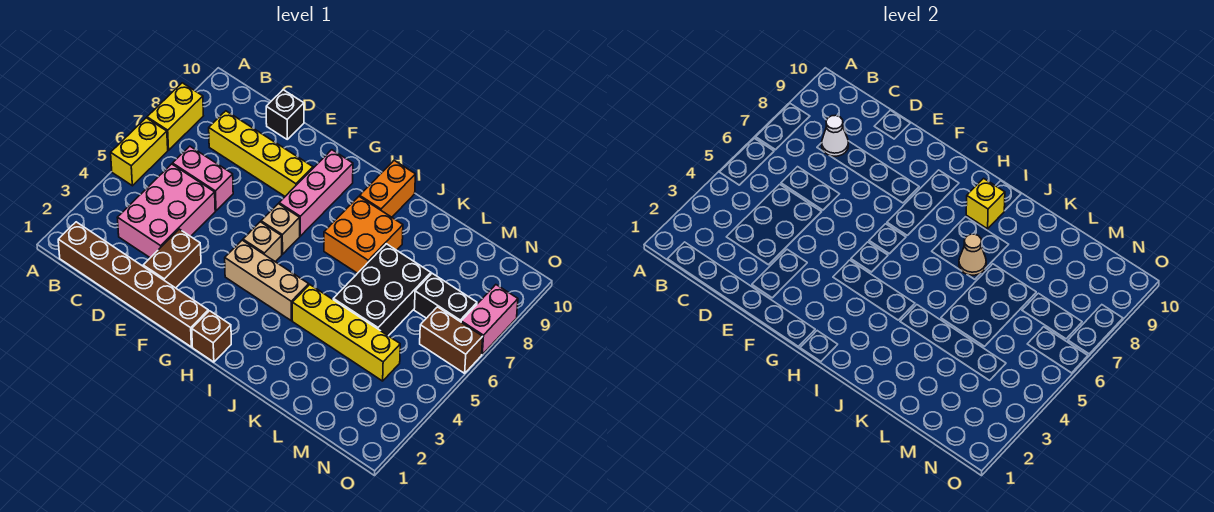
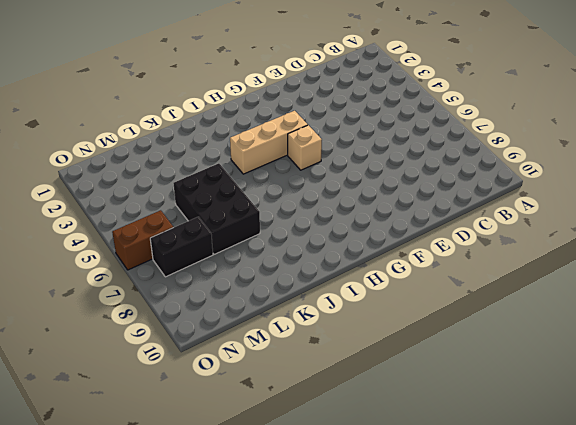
none -> yellow brick A5:A6 level 1
none -> yellow brick A7:A8 level 1
none -> brown brick B1:G1 level 1

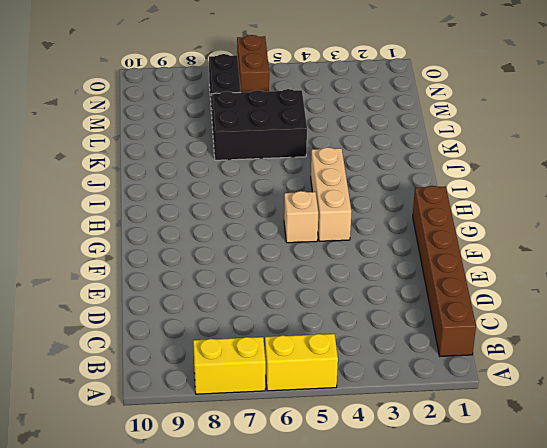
none -> pink brick C3:D5 level 1
none -> pink brick C6:D6 level 1
none -> yellow brick C8:F8 level 1

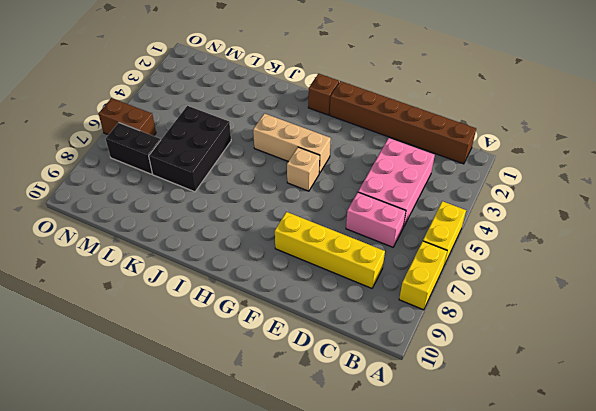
none -> black brick D10 level 1
none -> brown brick E2:E3 level 1
none -> tan brick G6 level 1

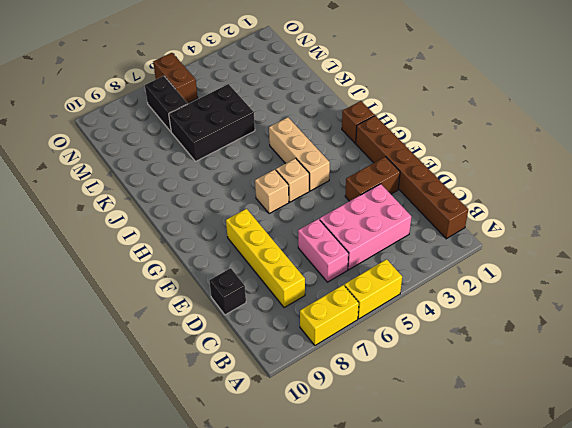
none -> pink brick G7:G9 level 1
none -> orange brick I7:J8 level 1
none -> orange brick I9:I10 level 1

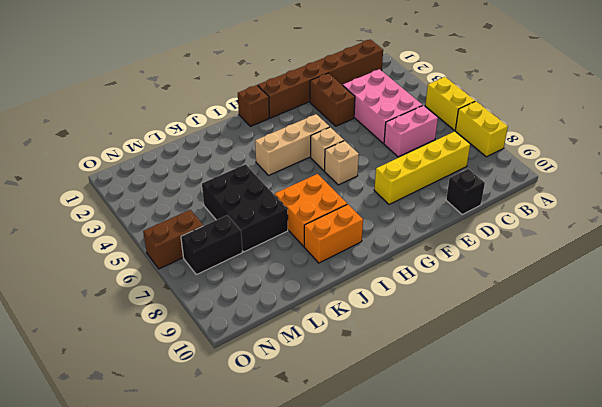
orange brick I9:J9 level 1 -> orange brick I9:I10 level 1
none -> pink brick G7:G9 level 1
none -> yellow brick J4:M4 level 1
none -> pink brick O7:O8 level 1

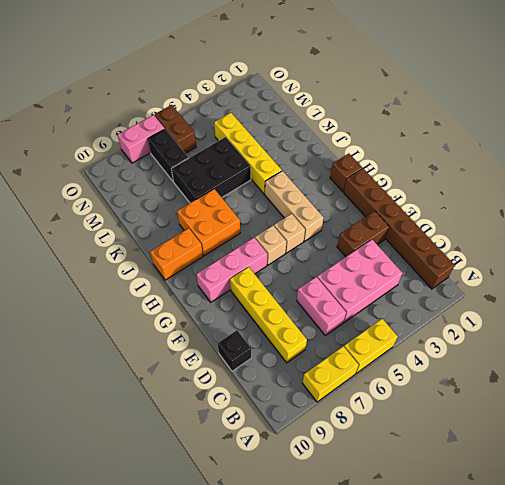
none -> white cone C8 level 2
none -> yellow brick I9 level 2
none -> tan cone J7 level 2

